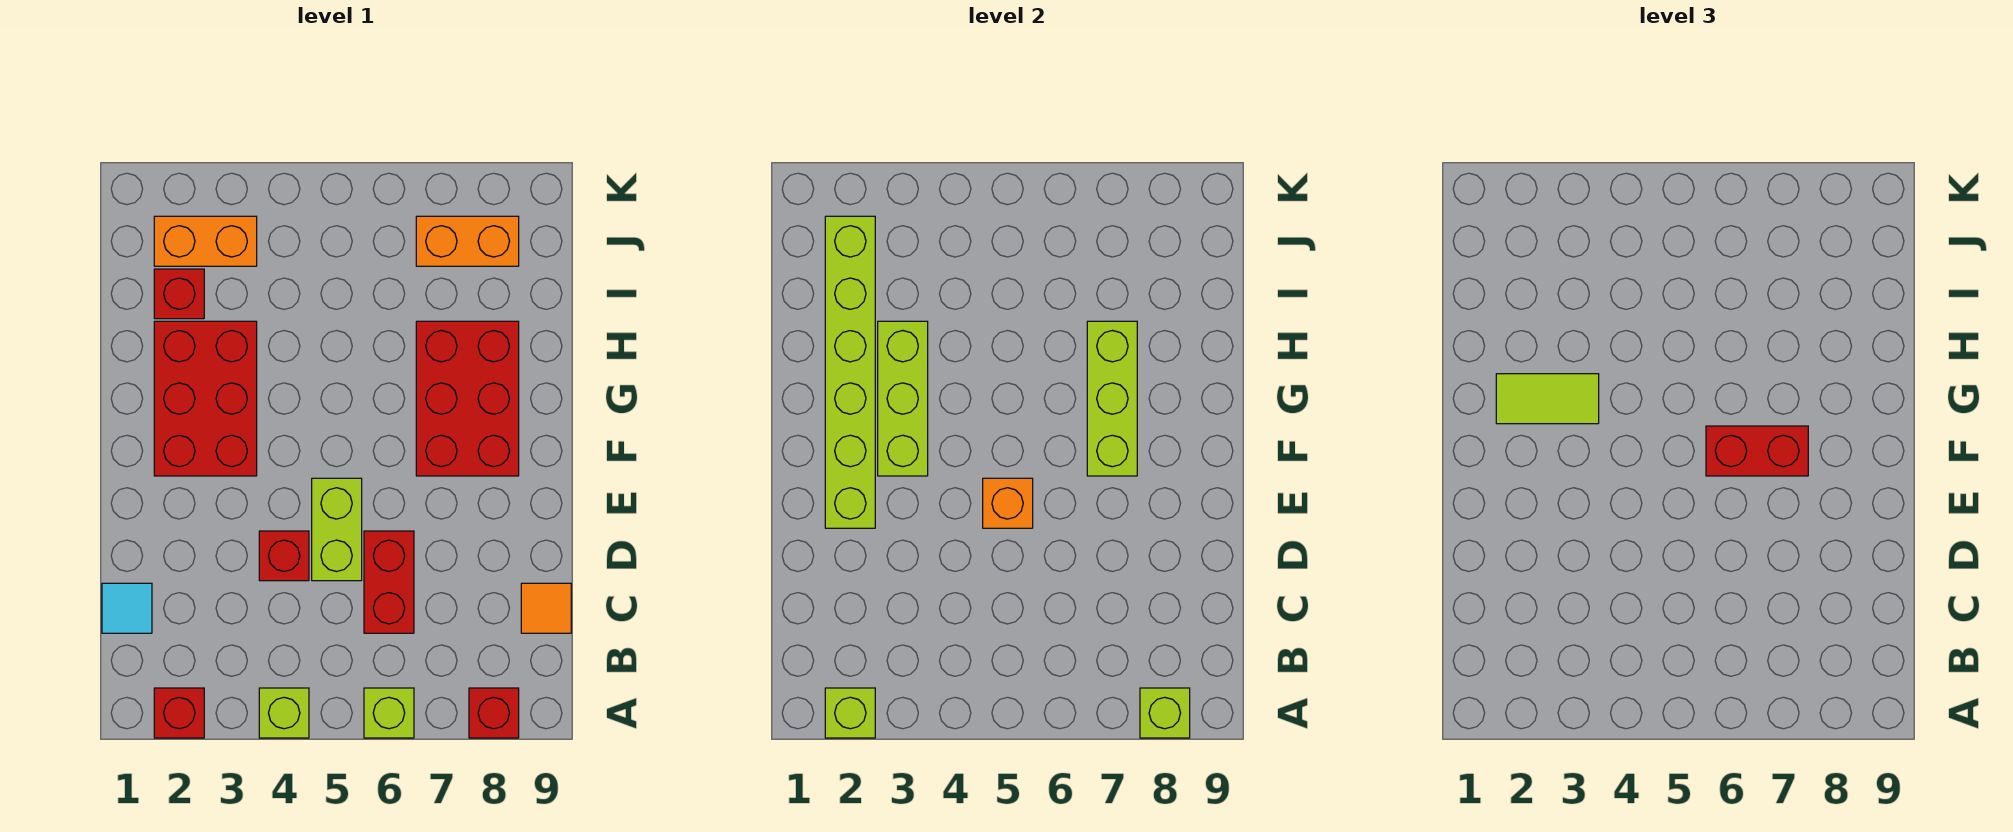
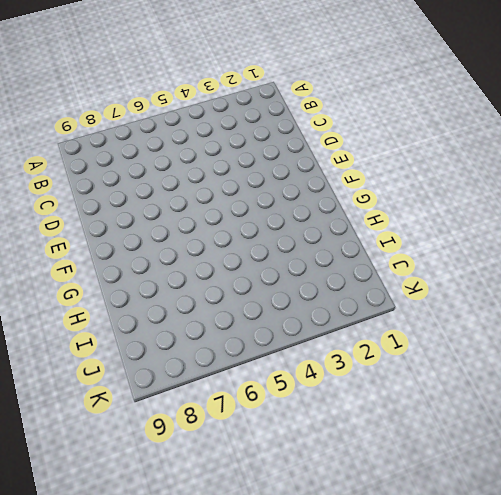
none -> red brick A2 level 1
none -> lime brick A4 level 1
none -> lime brick A6 level 1

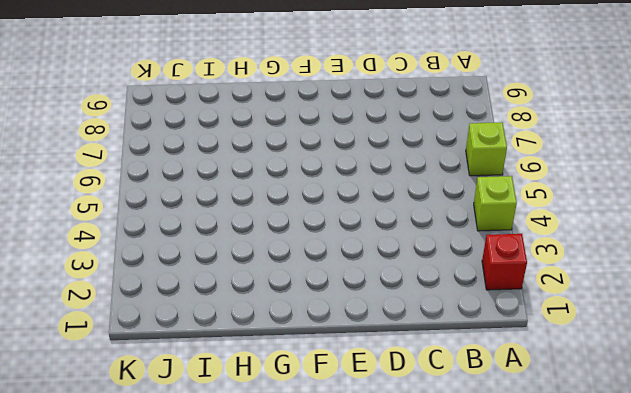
none -> red brick A8 level 1
none -> cyan tile C1 level 1
none -> red brick C6:D6 level 1

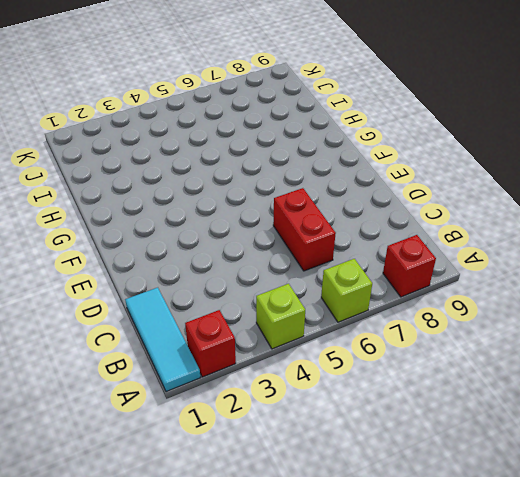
cyan tile A1:C1 level 1 -> cyan tile C1 level 1
none -> orange tile C9 level 1
none -> red brick D4 level 1
none -> lime brick D5:E5 level 1

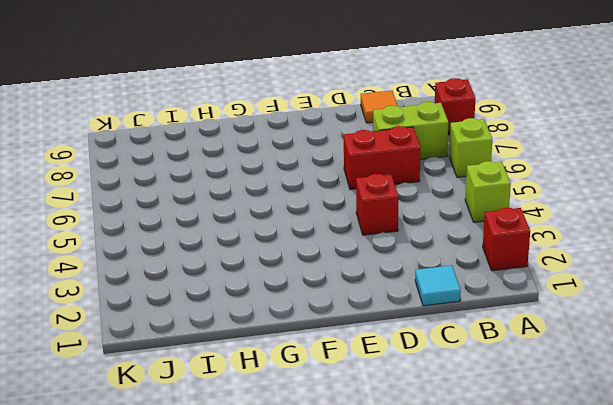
lime brick B7:C7 level 1 -> lime brick D5:E5 level 1
none -> red brick F2:H3 level 1
none -> red brick F7:H8 level 1
none -> red brick I2 level 1

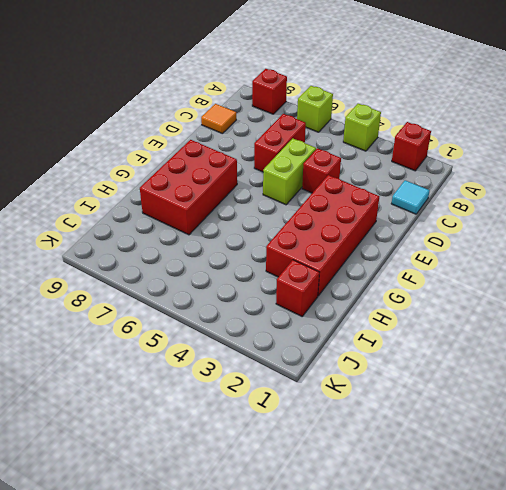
red brick E2:H3 level 1 -> red brick F2:H3 level 1
none -> orange brick J2:J3 level 1
none -> orange brick J7:J8 level 1
none -> lime brick A2 level 2

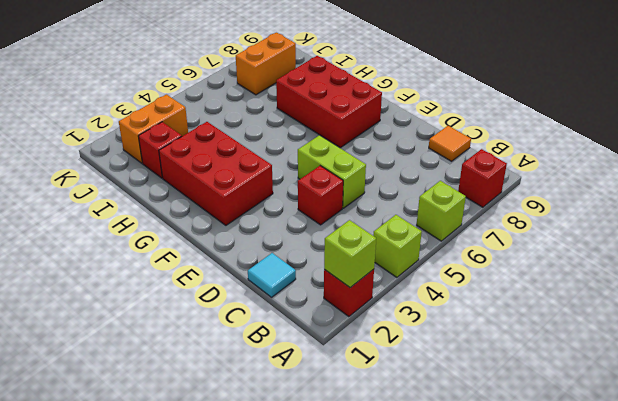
none -> red brick C6:D6 level 1
none -> lime brick A8 level 2
none -> lime brick E2:J2 level 2

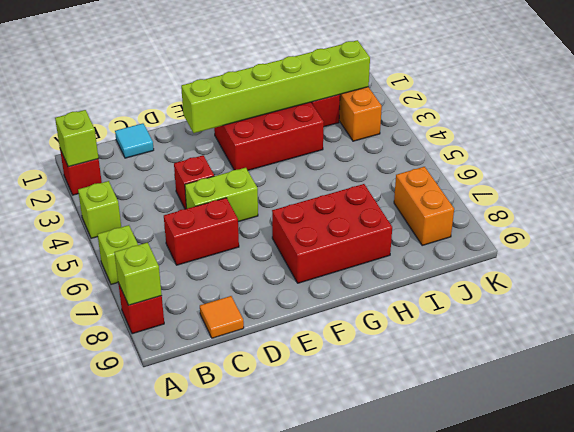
none -> orange brick E5 level 2
none -> lime brick F3:H3 level 2
none -> lime brick F7:H7 level 2

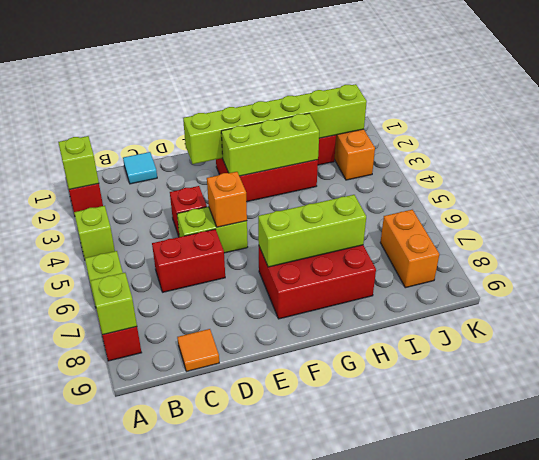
none -> red brick F6:F7 level 3
none -> lime tile G2:G3 level 3

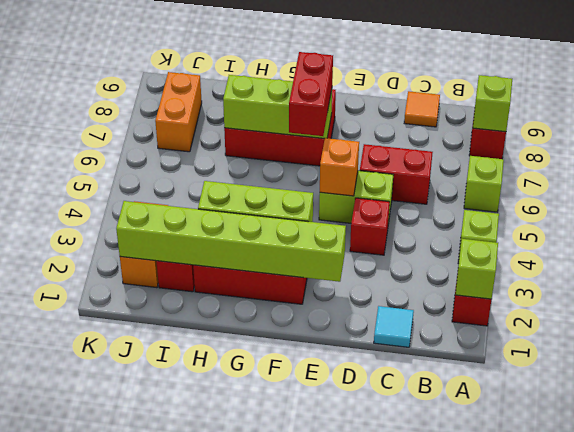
none -> lime tile G2:G3 level 3

